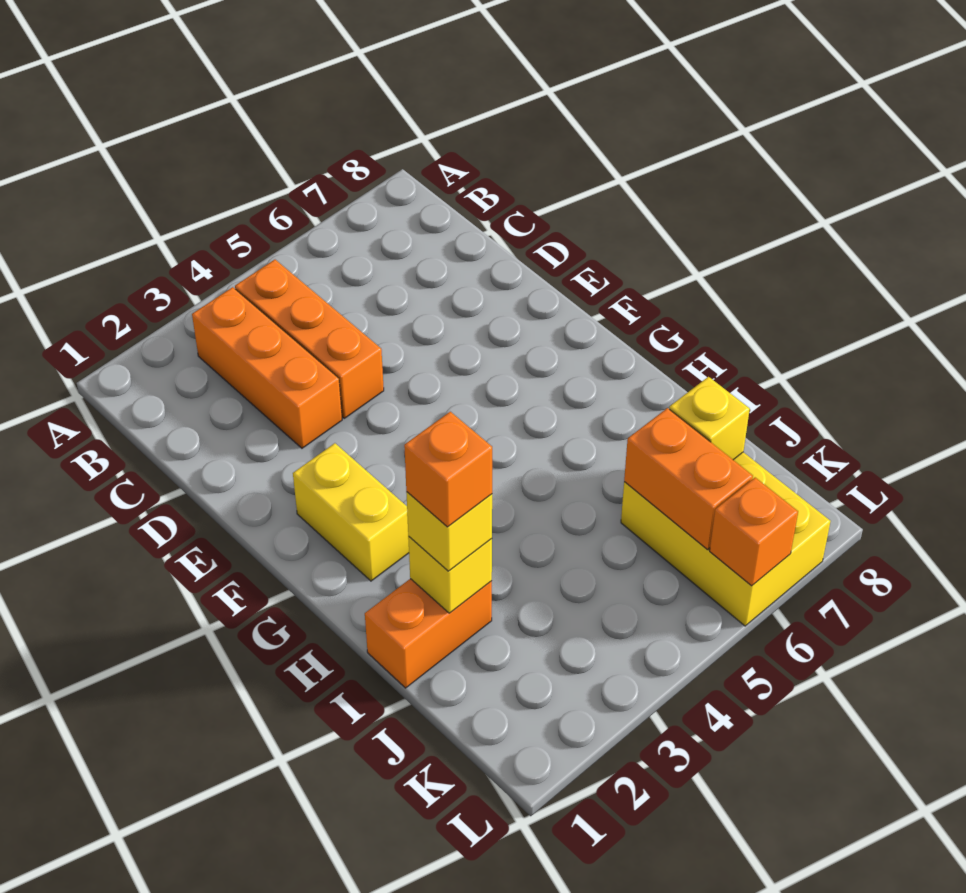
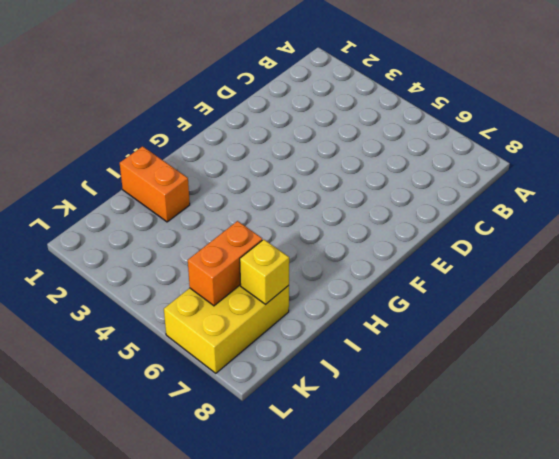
none -> orange brick B3:D3 level 1
none -> orange brick B4:D4 level 1

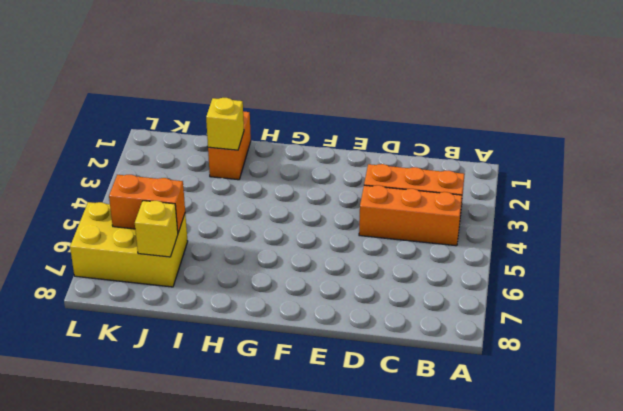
none -> yellow brick F2:G2 level 1
none -> orange brick L6 level 2

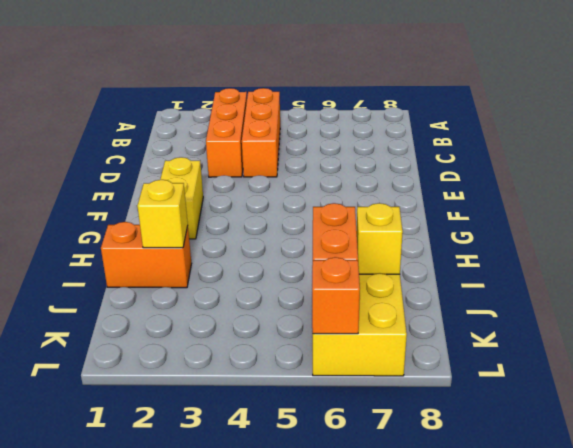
none -> yellow brick I2 level 3
none -> orange brick I2 level 4

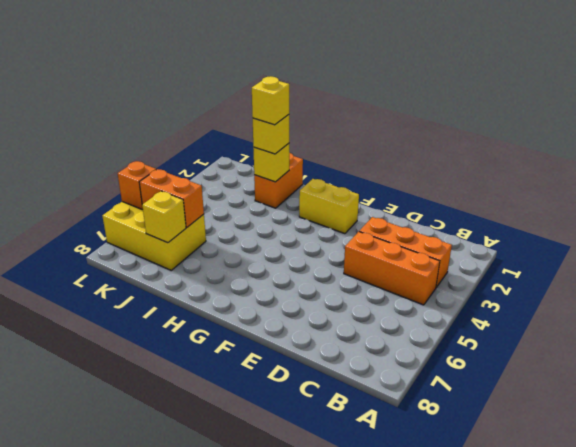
yellow brick I2 level 4 -> orange brick I2 level 4

